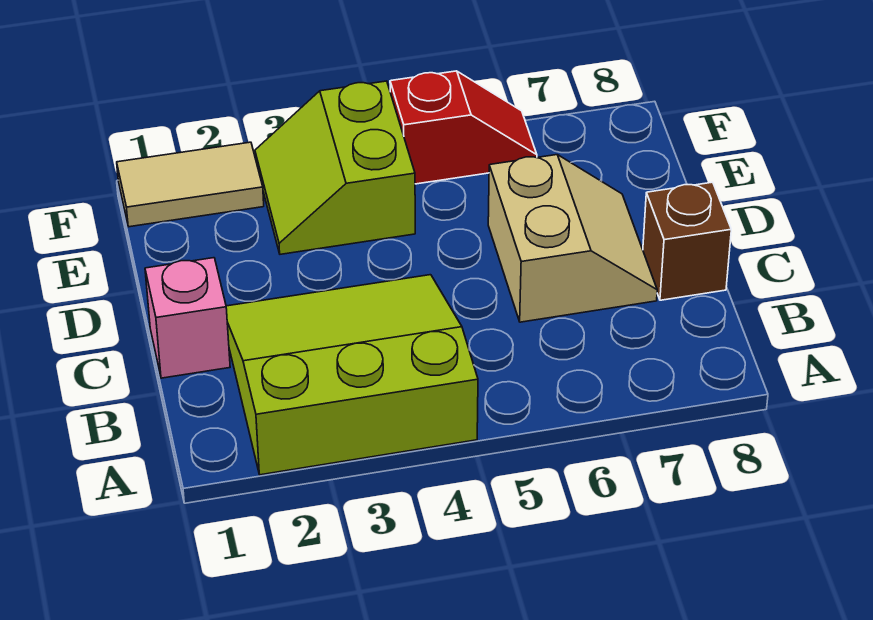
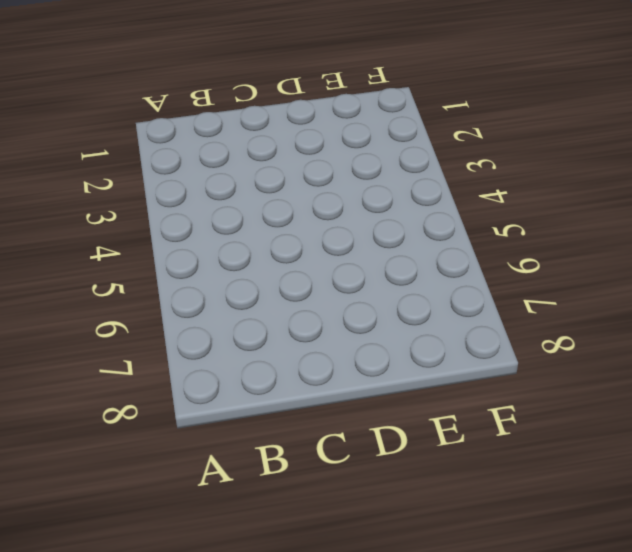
none -> lime slope A2:C4 level 1 top A
none -> pink brick C1 level 1

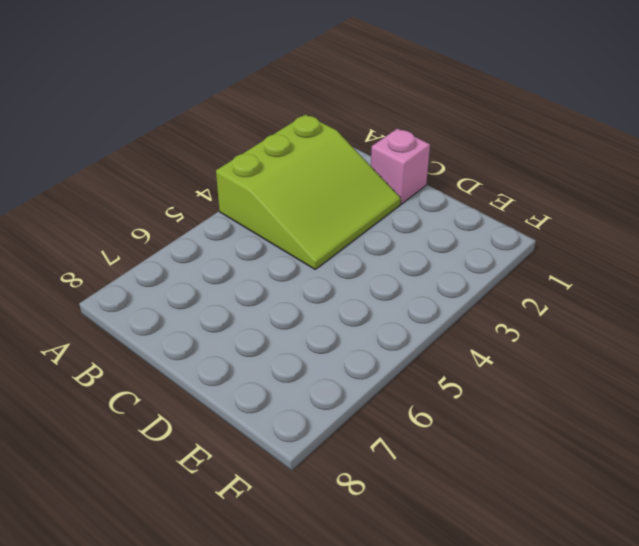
none -> tan slope C6:D7 level 1 top 6
none -> brown brick C8 level 1

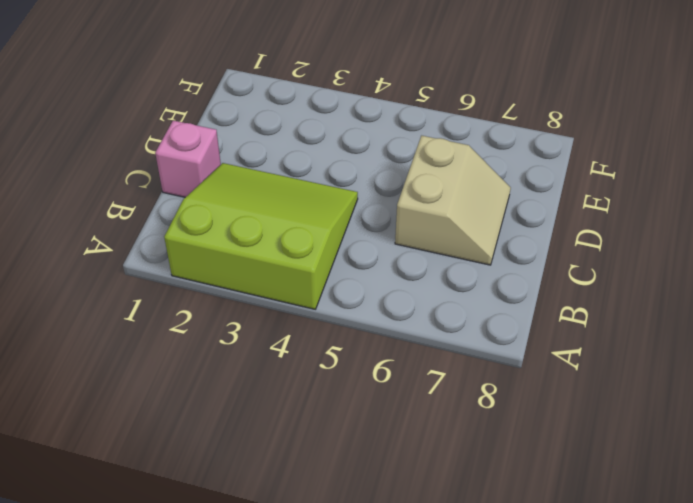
none -> brown brick C8 level 1
none -> lime slope E3:F4 level 1 top 4

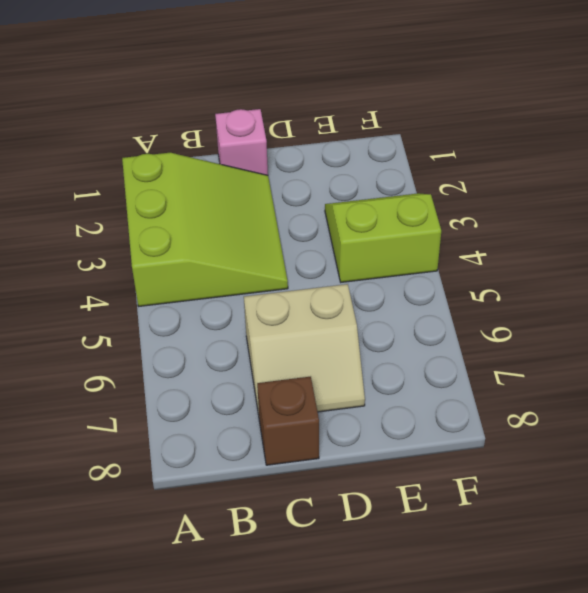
none -> tan tile F1:F2 level 1
none -> red slope F5:F6 level 1 top 5

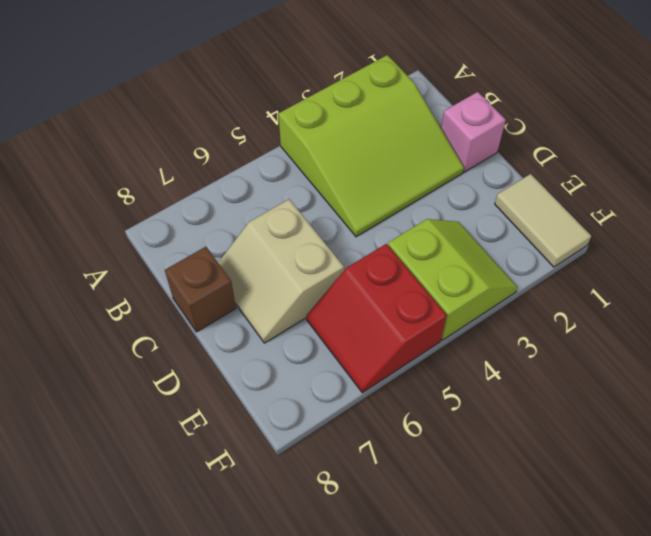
tan tile E1:F1 level 1 -> tan tile F1:F2 level 1
red slope E5:F6 level 1 top 5 -> red slope F5:F6 level 1 top 5

